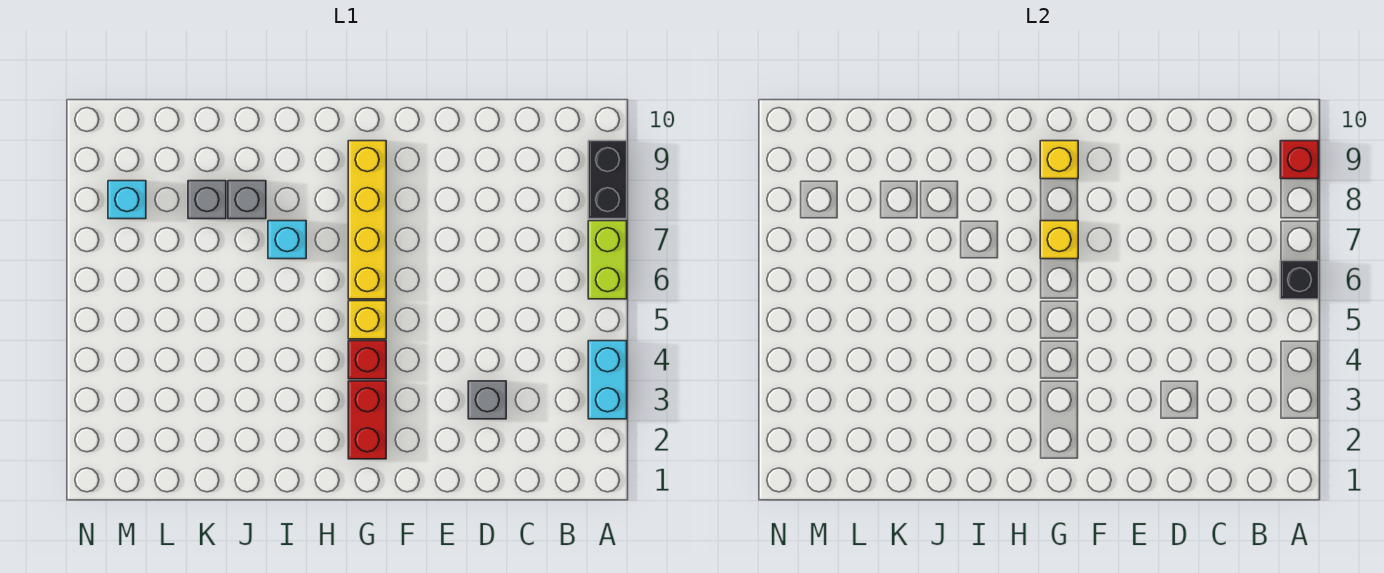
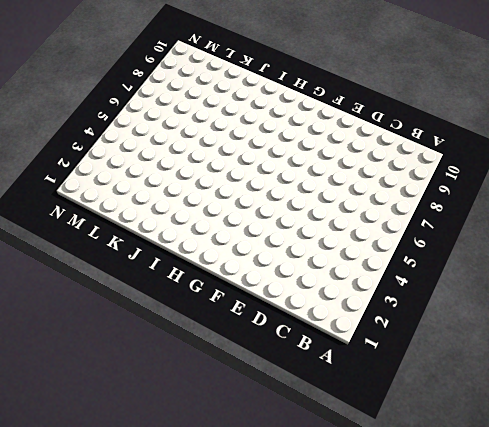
none -> cyan brick A3:A4 level 1
none -> lime brick A6:A7 level 1
none -> black brick A8:A9 level 1

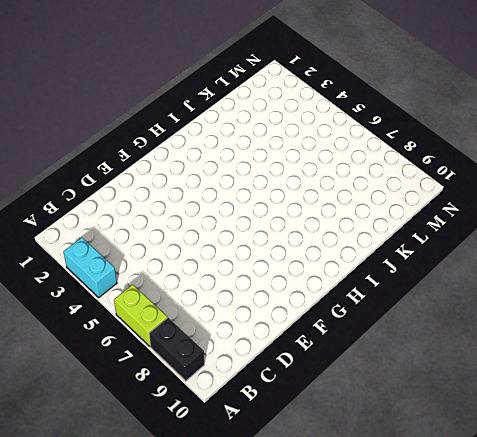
none -> grey brick D3 level 1
none -> red brick G2:G3 level 1
none -> red brick G4 level 1

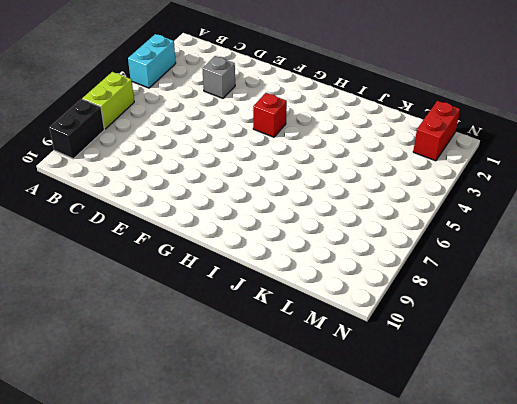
red brick M1:M2 level 1 -> red brick G2:G3 level 1
none -> yellow brick G5 level 1
none -> yellow brick G6:G9 level 1
none -> cyan brick I7 level 1

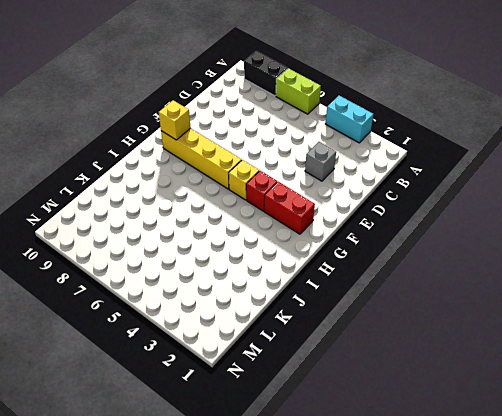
none -> cyan brick I7 level 1
none -> grey brick J8 level 1
none -> grey brick K8 level 1

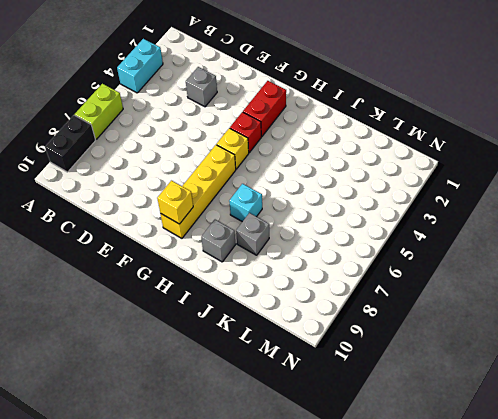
grey brick I9 level 1 -> grey brick K8 level 1
none -> cyan brick M8 level 1
none -> black brick A6 level 2
none -> red brick A9 level 2

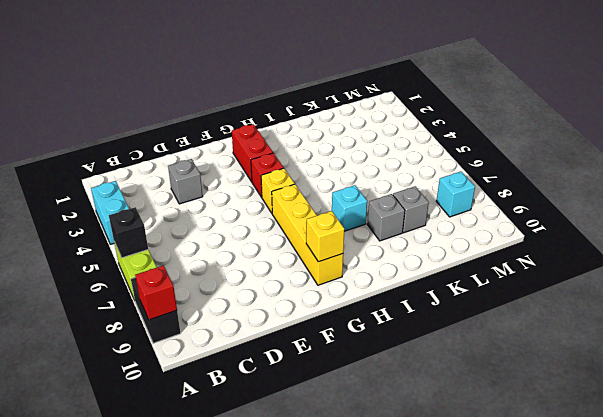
none -> yellow brick G7 level 2

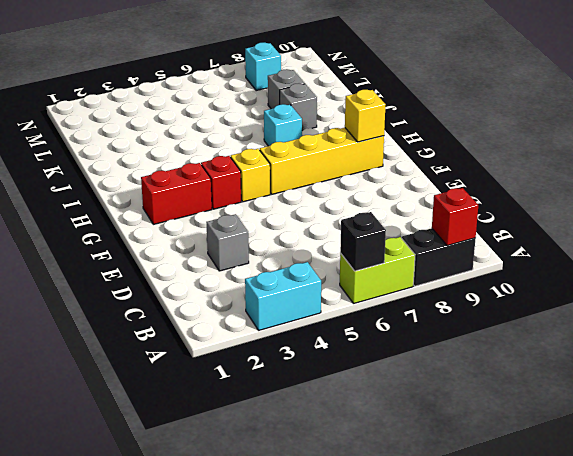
none -> yellow brick G7 level 2

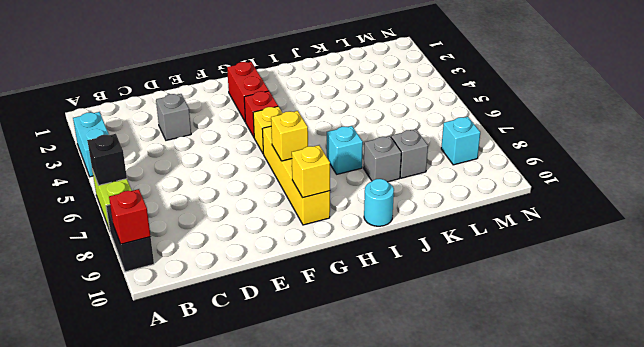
cyan round brick I10 level 1 -> none

